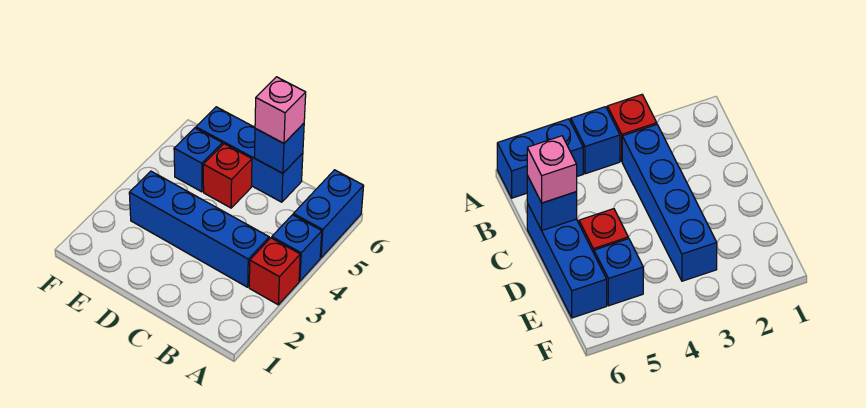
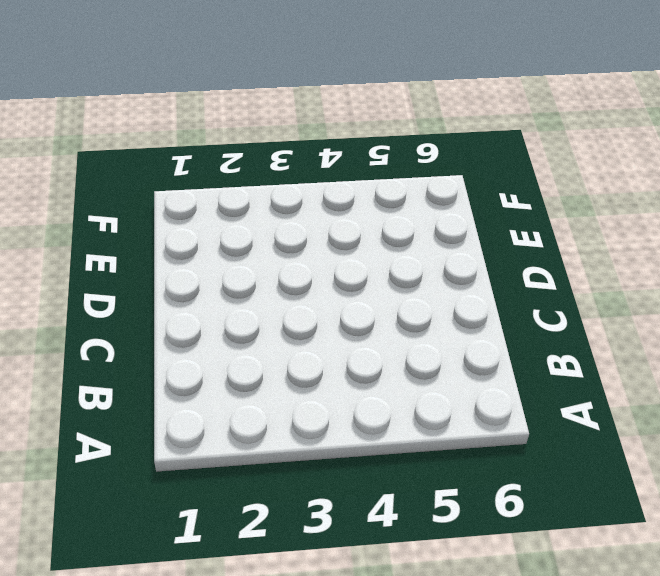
none -> red brick A3 level 1
none -> blue brick A4 level 1

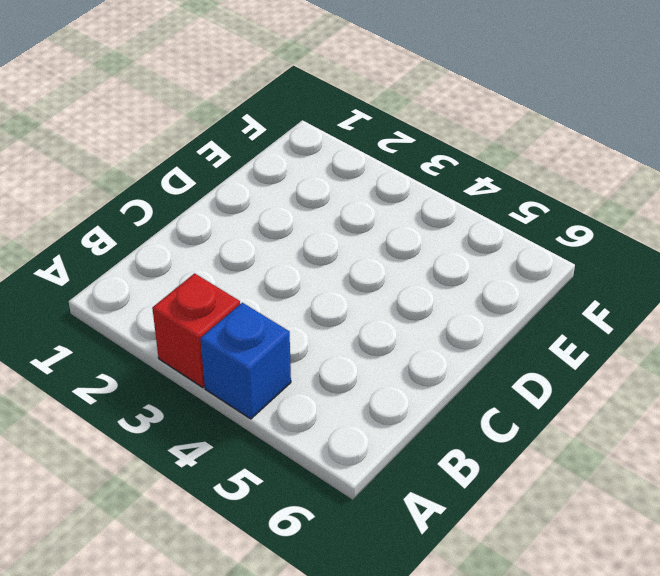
none -> blue brick A5:A6 level 1
none -> blue brick B3:E3 level 1

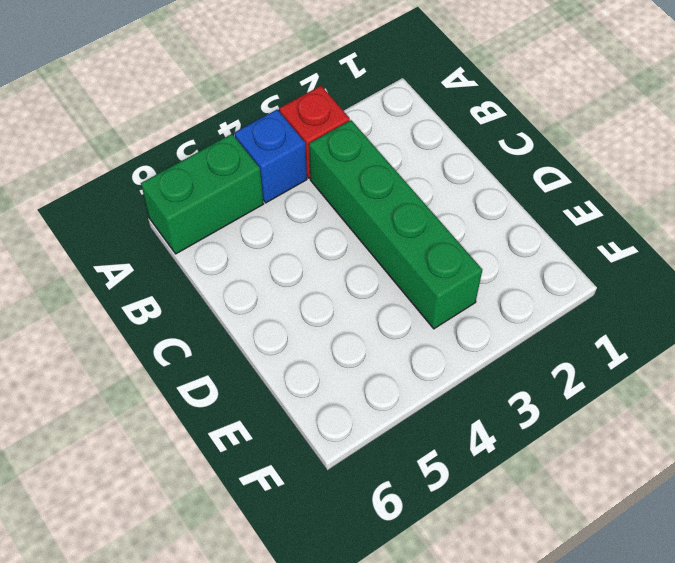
green brick A5:A6 level 1 -> blue brick A5:A6 level 1
green brick B3:E3 level 1 -> blue brick B3:E3 level 1
none -> blue brick C6:E6 level 1
none -> red brick D5 level 1

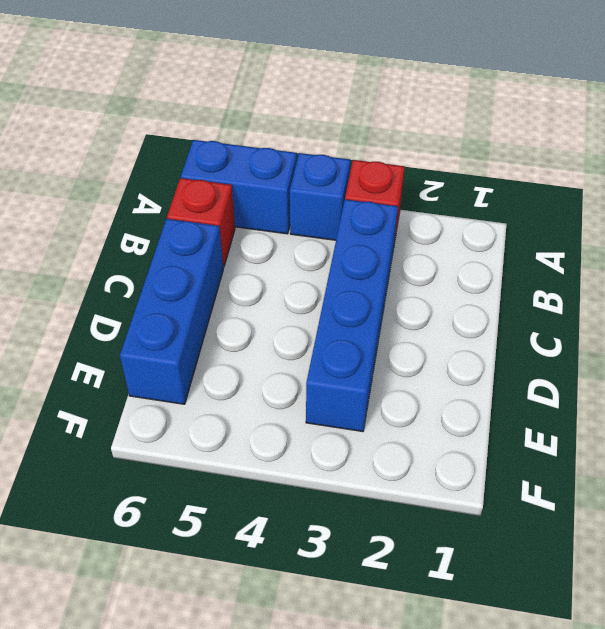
red brick B6 level 1 -> red brick D5 level 1
none -> blue brick E5 level 1
none -> blue brick C6 level 2

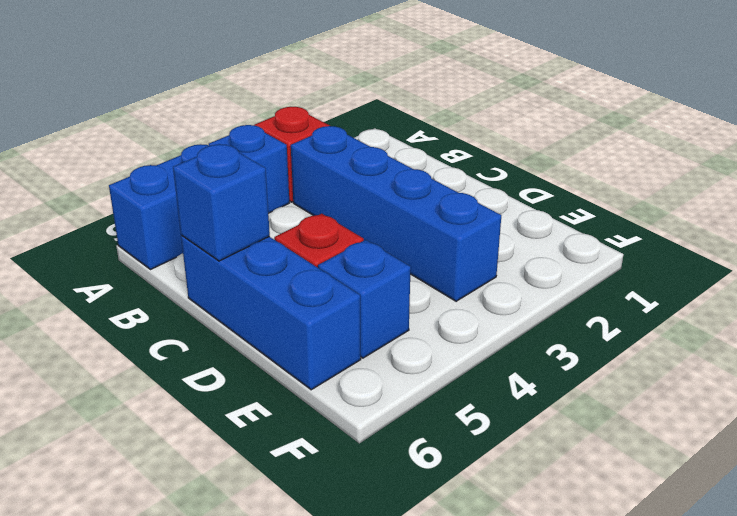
none -> pink brick C6 level 3

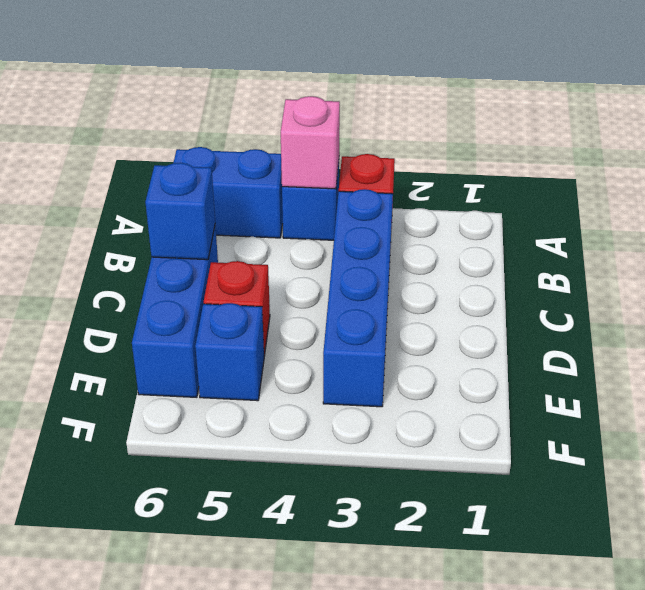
pink brick A4 level 2 -> pink brick C6 level 3

